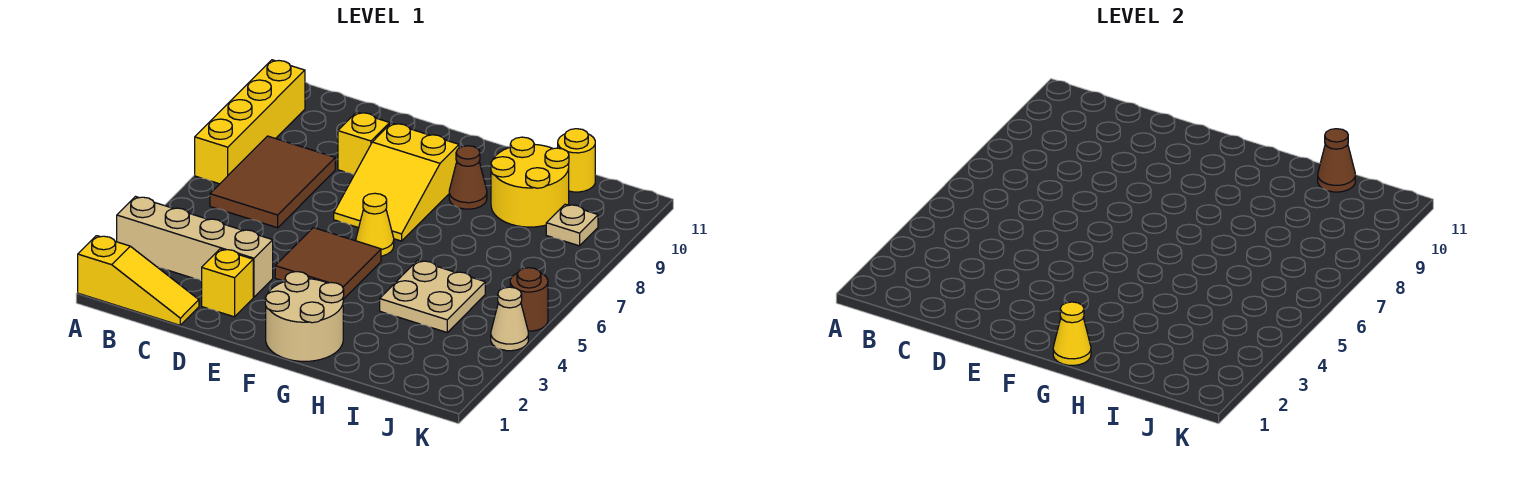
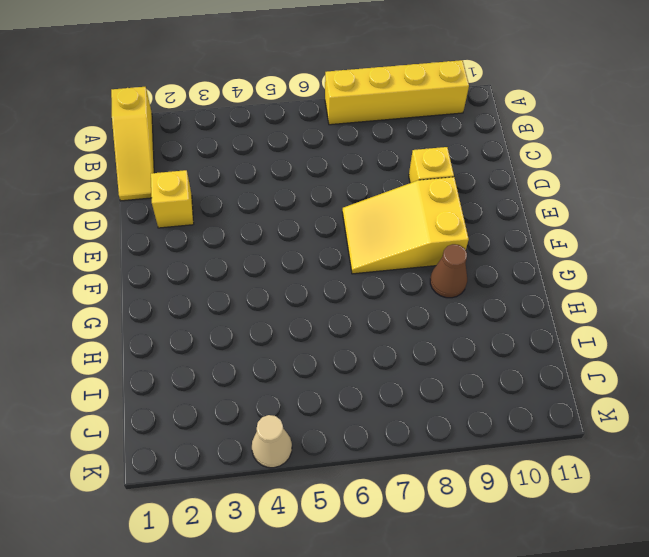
none -> tan brick A3:D3 level 1
none -> brown tile B6:C8 level 1
none -> brown tile E4:F5 level 1

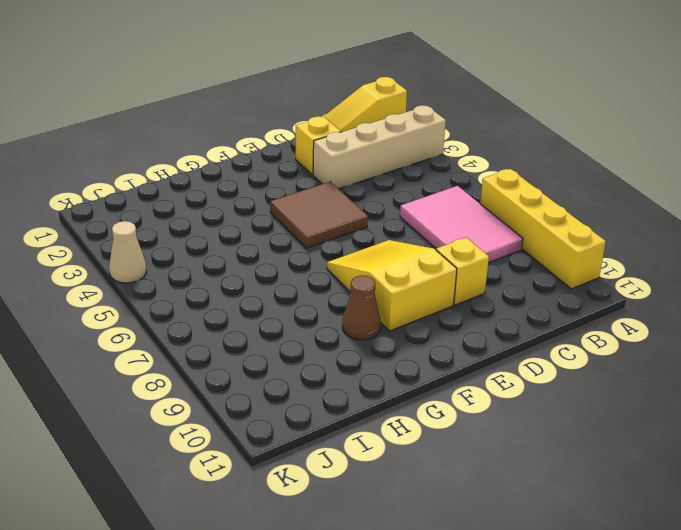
pink tile B6:C8 level 1 -> brown tile B6:C8 level 1
none -> tan round brick F1:G2 level 1
none -> yellow cone F6 level 1
none -> tan plate H4:I5 level 1

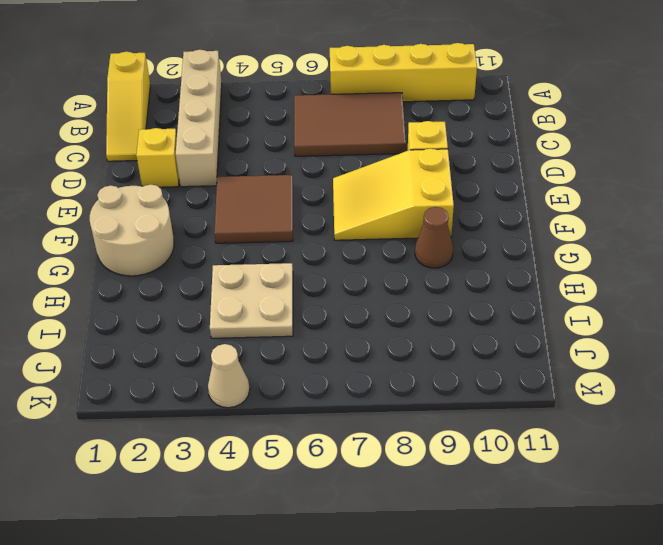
none -> yellow cone F6 level 1
none -> yellow round brick H9:I10 level 1
none -> yellow round brick I11 level 1

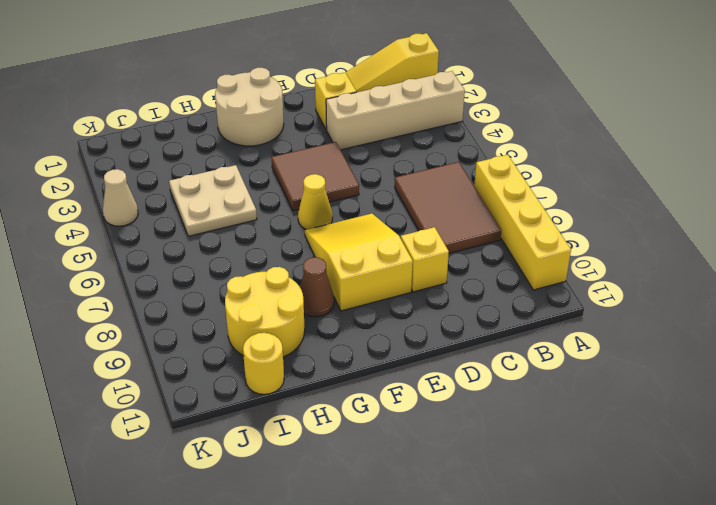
none -> tan plate J9 level 1
none -> brown round brick K5 level 1
none -> yellow cone G1 level 2

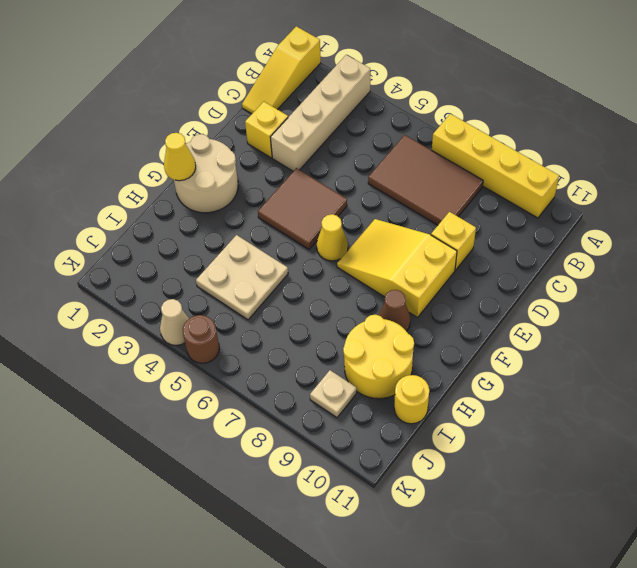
none -> brown cone I11 level 2

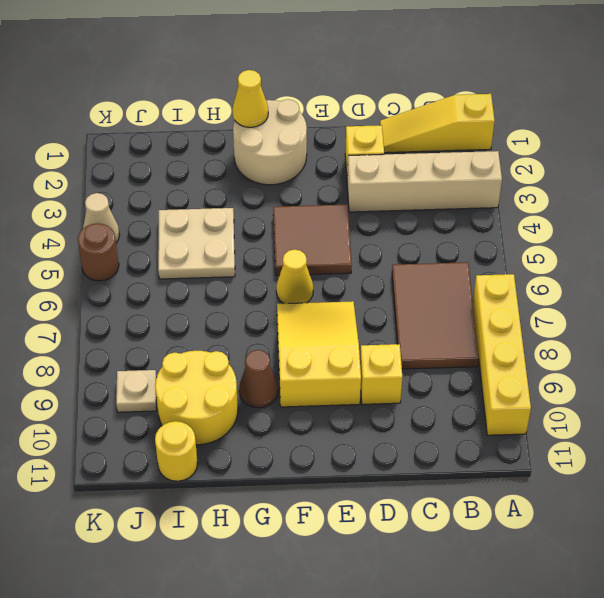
none -> brown cone I11 level 2

